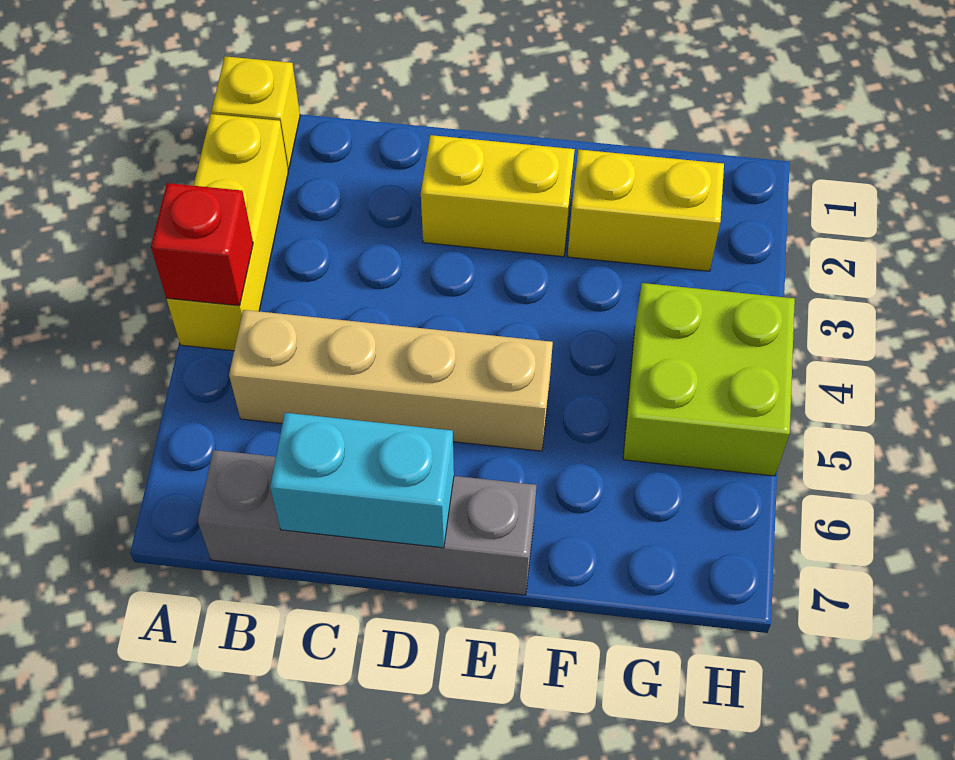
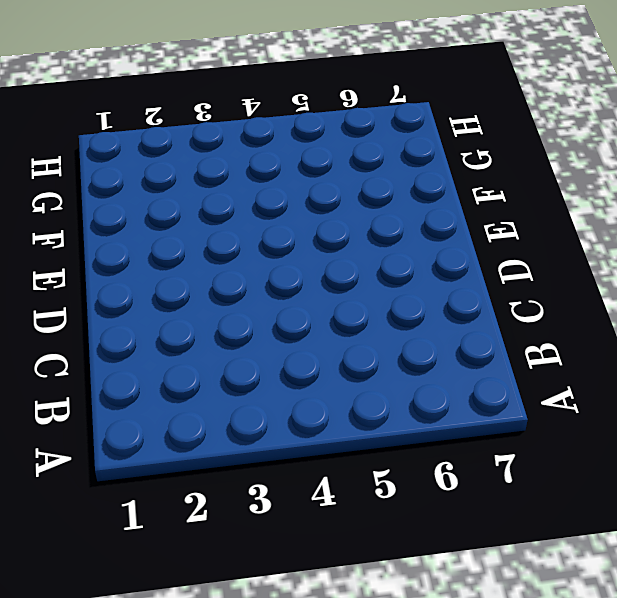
none -> yellow brick A1 level 1
none -> yellow brick A2:A4 level 1

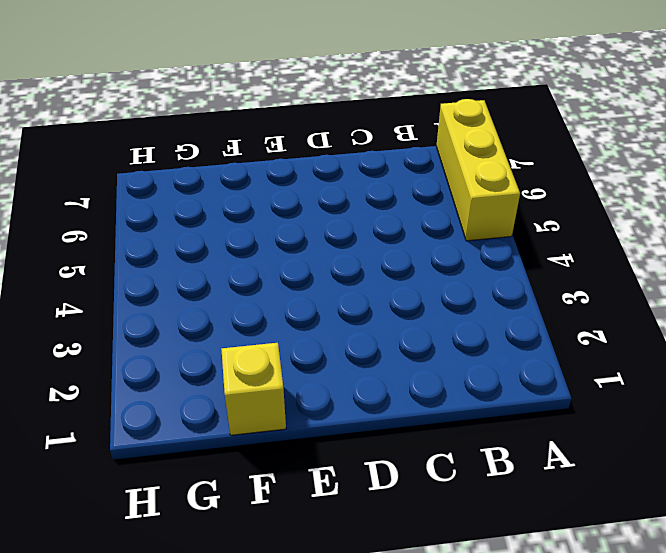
yellow brick A5:A7 level 1 -> yellow brick A2:A4 level 1
yellow brick F1 level 1 -> yellow brick A1 level 1
none -> tan brick B5:E5 level 1
none -> grey brick B7:E7 level 1

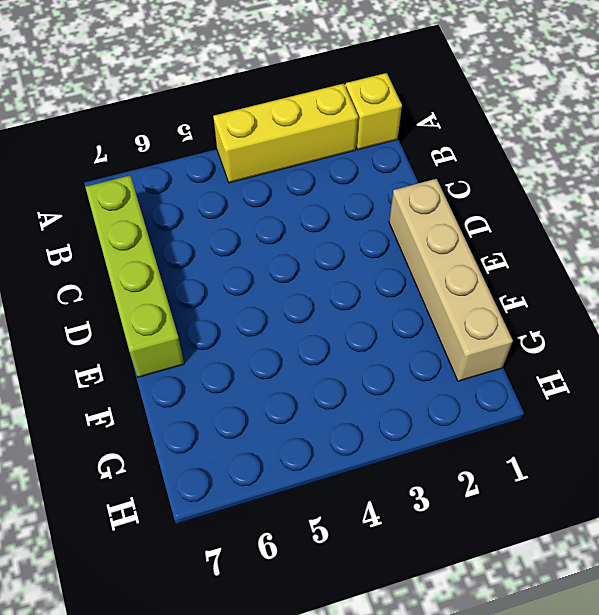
lime brick B7:E7 level 1 -> grey brick B7:E7 level 1
tan brick D1:G1 level 1 -> tan brick B5:E5 level 1
none -> yellow brick D2:E2 level 1
none -> yellow brick F2:G2 level 1

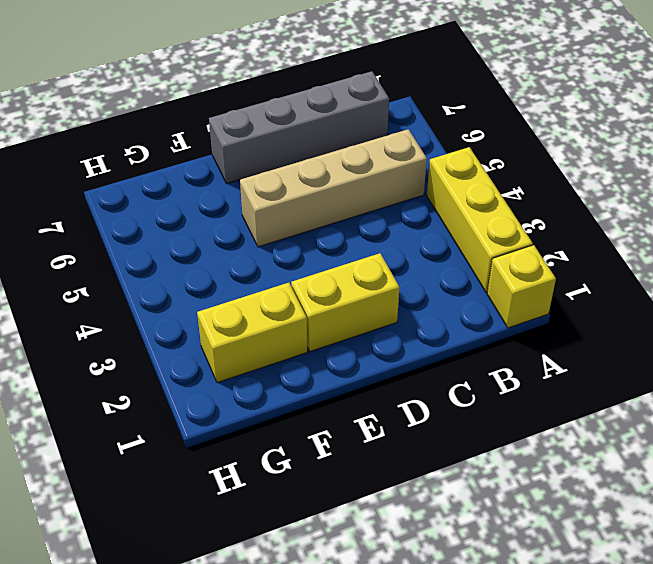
none -> lime brick G4:H5 level 1
none -> red brick A4 level 2

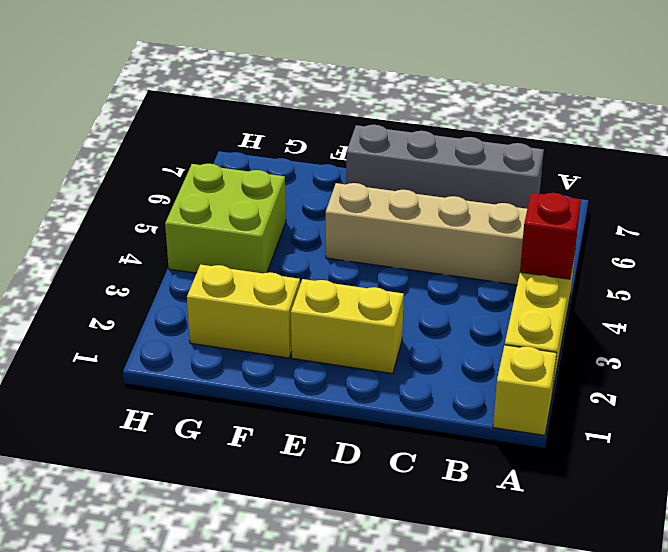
none -> cyan brick C7:D7 level 2

